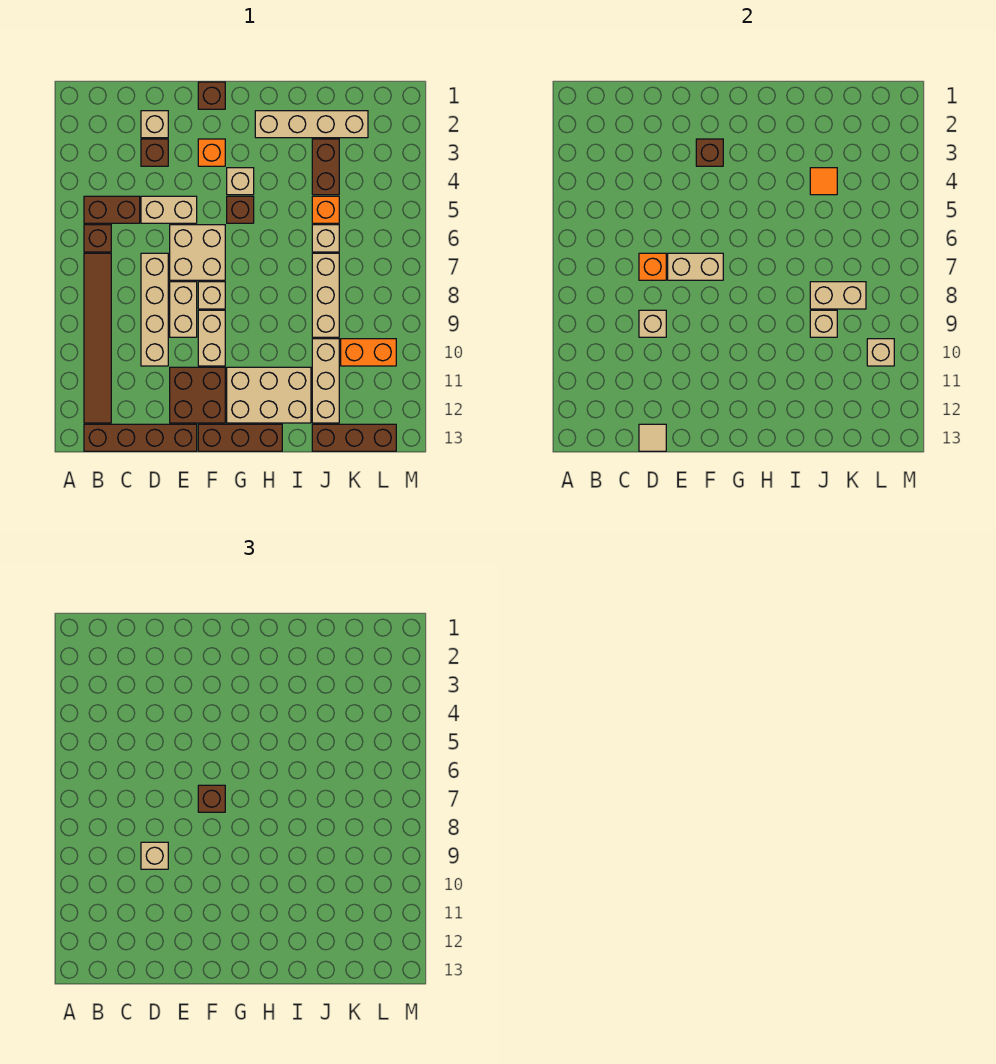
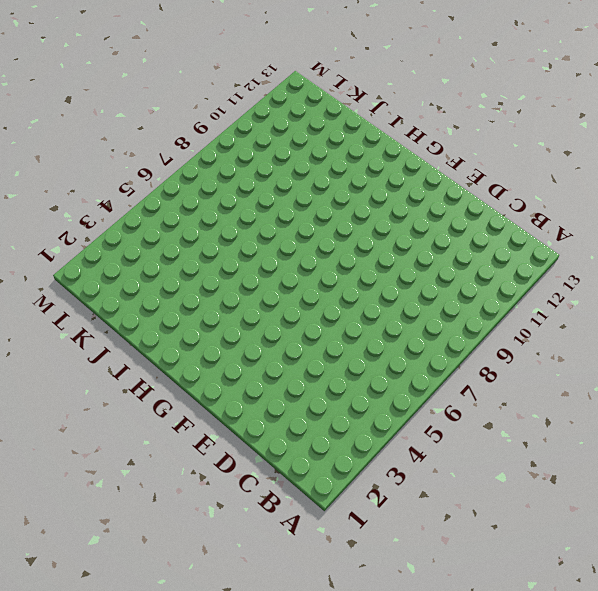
none -> brown brick B5:C5 level 1
none -> brown brick B6 level 1
none -> brown tile B7:B12 level 1
none -> brown brick B13:E13 level 1

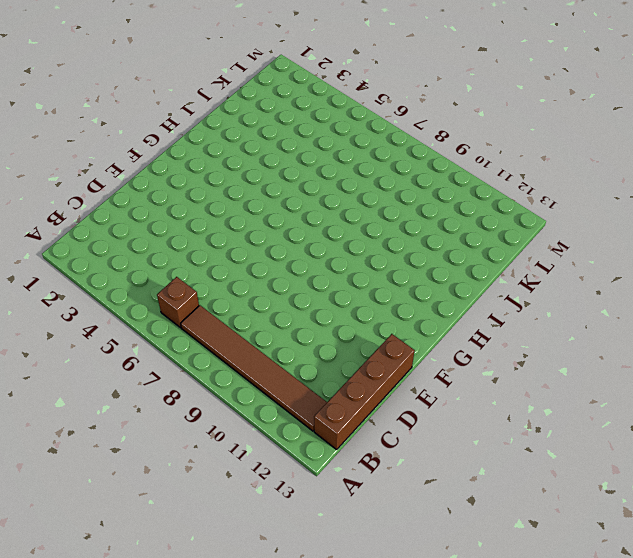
none -> brown brick B5:C5 level 1
none -> tan brick D2 level 1
none -> brown brick D3 level 1
none -> tan brick D5:E5 level 1

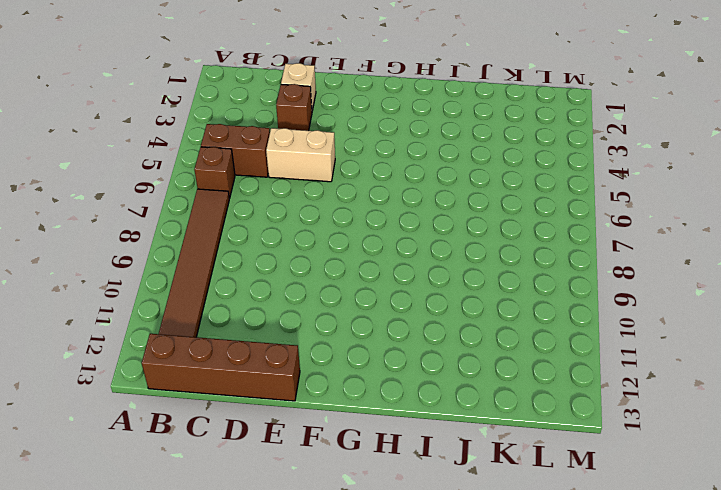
none -> tan brick D7:D10 level 1
none -> tan brick E6:F7 level 1
none -> tan brick E8:E9 level 1
none -> brown brick E11:F12 level 1

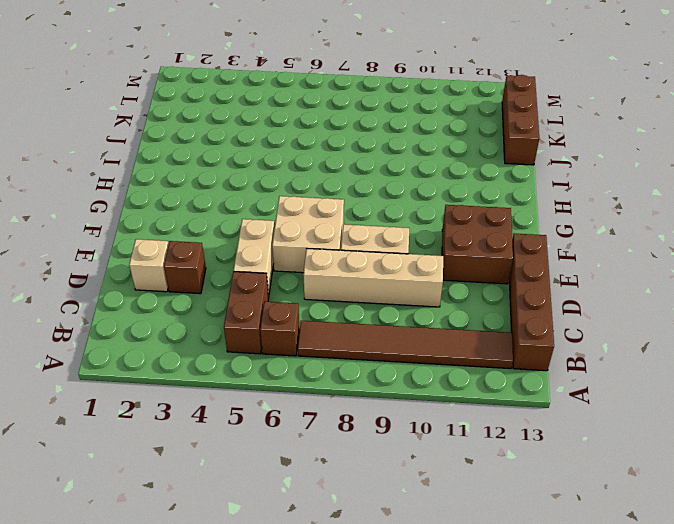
none -> brown brick F1 level 1
none -> orange brick F3 level 1
none -> tan brick F8 level 1
none -> tan brick F9:F10 level 1

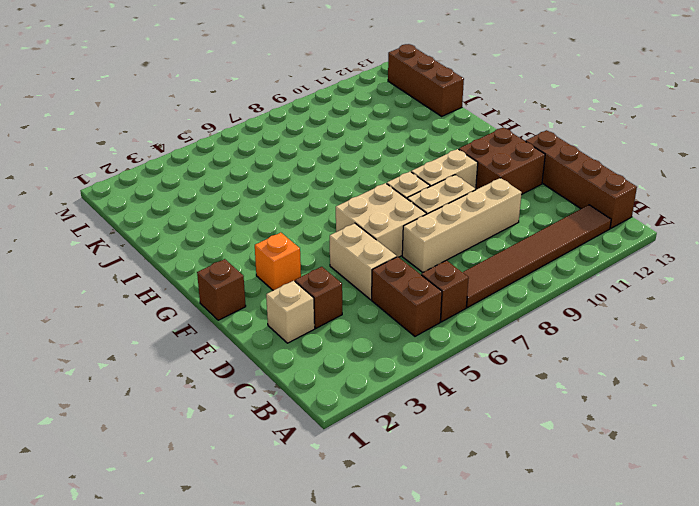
none -> brown brick F13:H13 level 1
none -> tan brick G4 level 1
none -> brown brick G5 level 1
none -> tan brick G11:I12 level 1

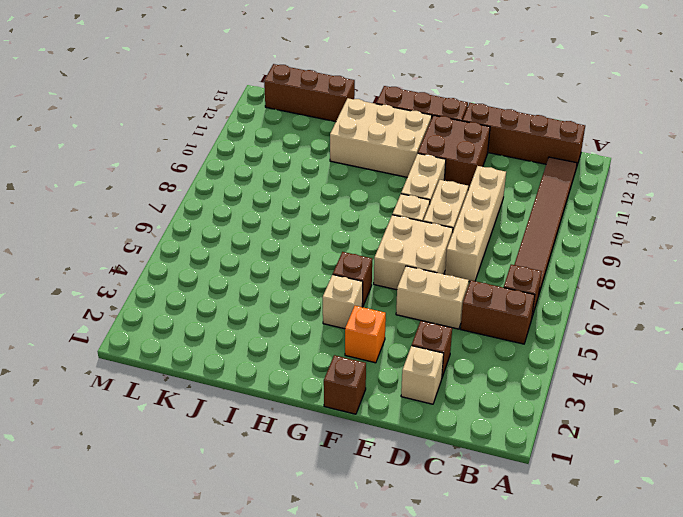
none -> tan brick H2:K2 level 1
none -> brown brick J3:J4 level 1
none -> orange brick J5 level 1
none -> tan brick J6 level 1

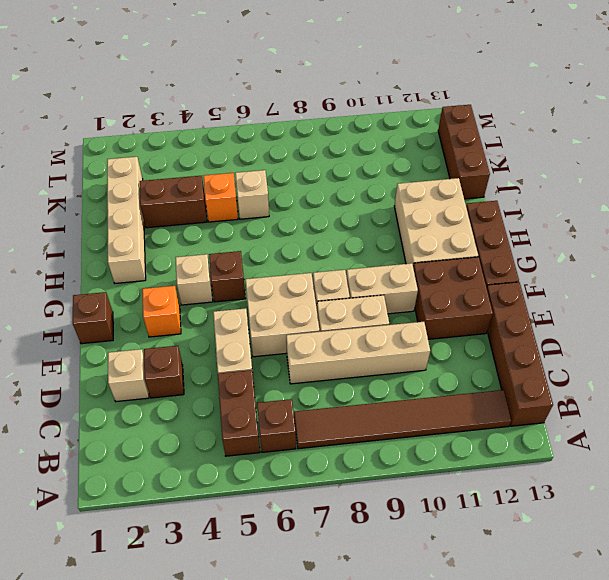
none -> tan brick J7:J9 level 1
none -> tan brick J10:J12 level 1
none -> orange brick K10:L10 level 1
none -> orange brick D7 level 2

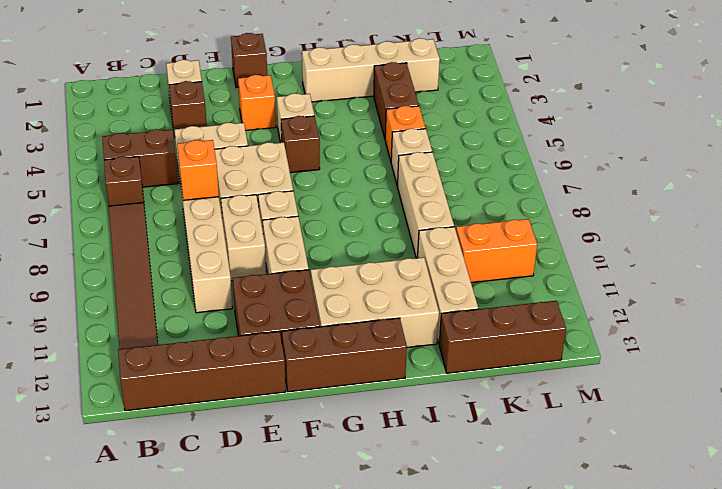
none -> tan brick D9 level 2
none -> tan tile D13 level 2
none -> tan brick E7:F7 level 2
none -> brown brick F3 level 2

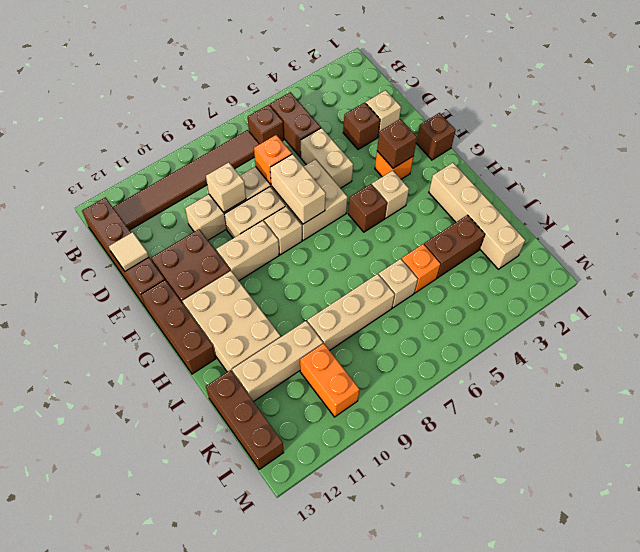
none -> orange tile J4 level 2
none -> tan brick J8:K8 level 2
none -> tan brick J9 level 2
none -> tan brick L10 level 2

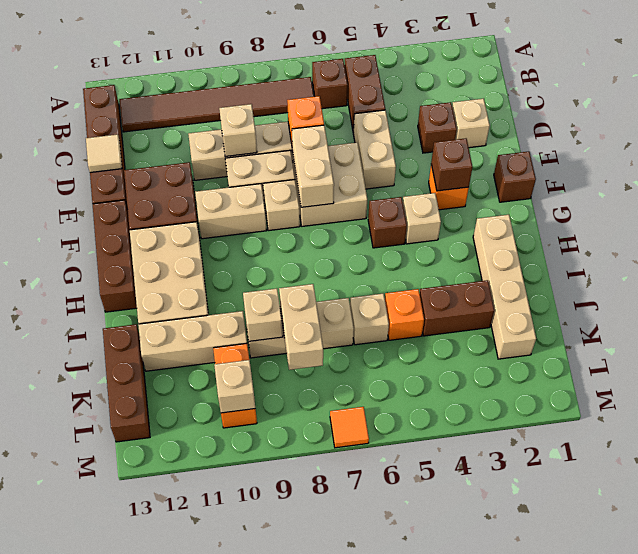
orange tile M7 level 1 -> orange tile J4 level 2
none -> tan brick D9 level 3
none -> brown brick F7 level 3

